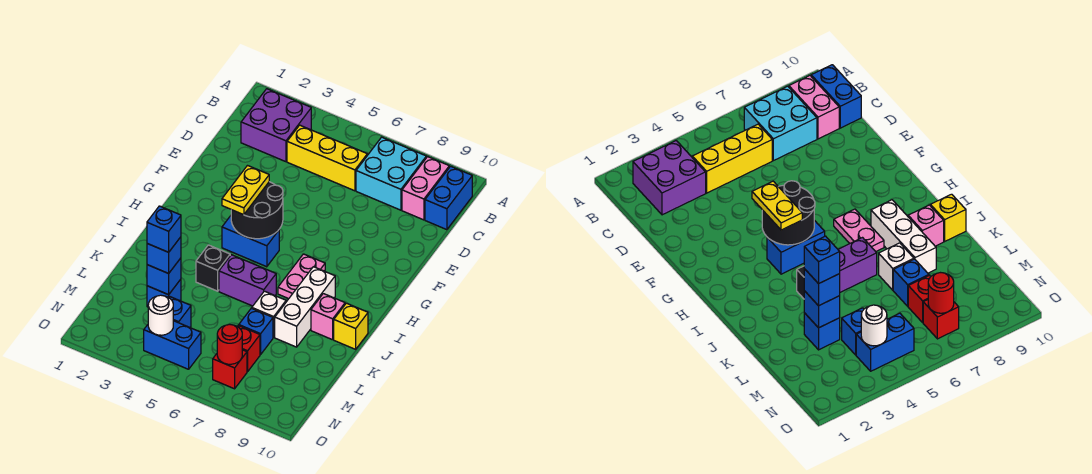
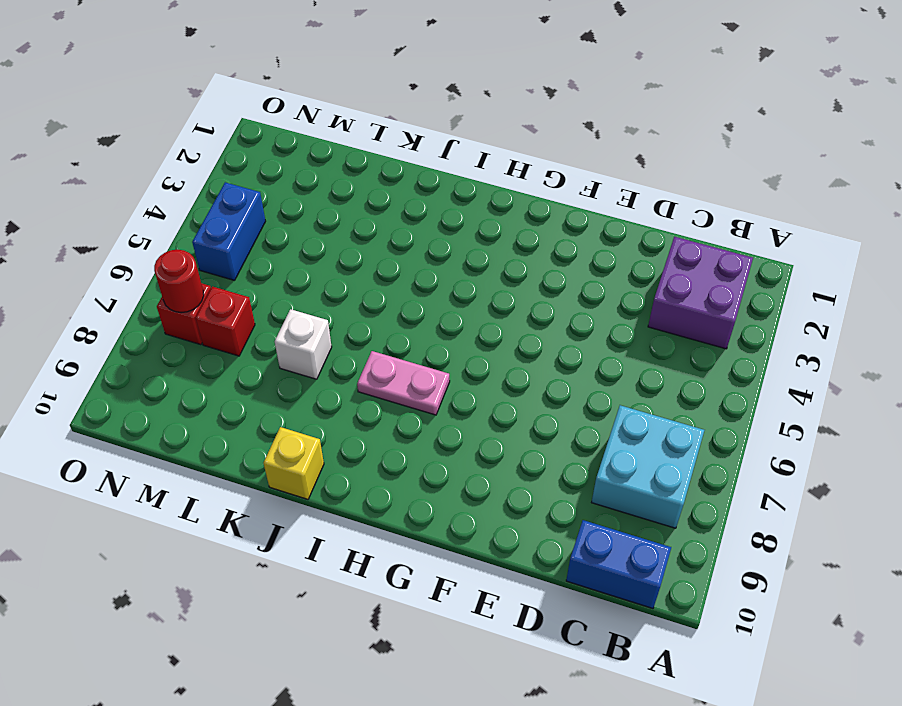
none -> pink brick B9:C9 level 1
none -> yellow brick C4:C6 level 1
none -> blue brick H4:H5 level 1

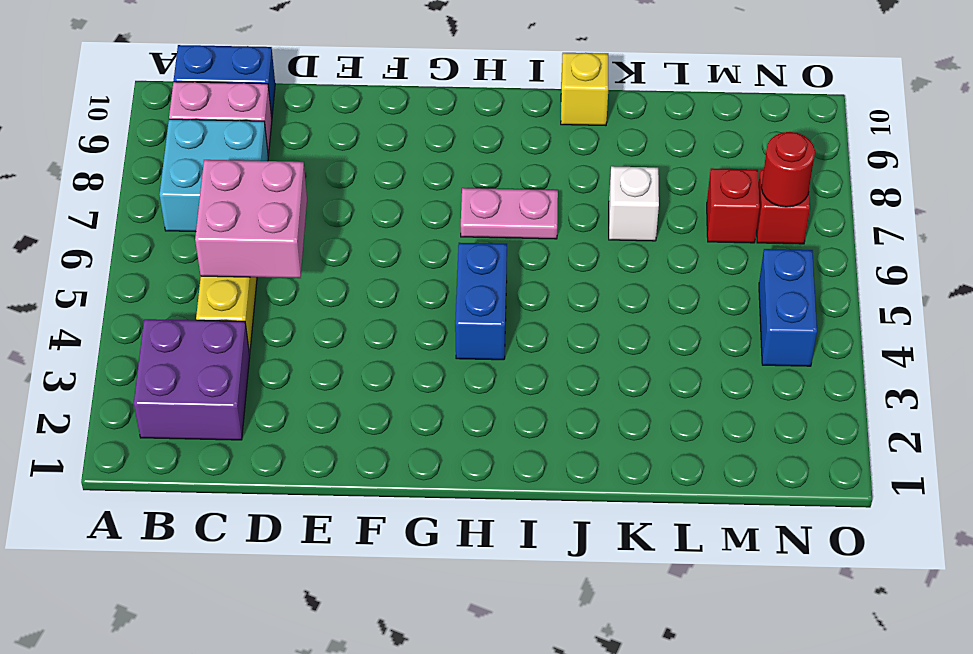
pink brick C5:D6 level 2 -> none
none -> white brick I8:K8 level 1
none -> black brick J4 level 1
none -> purple brick J5:J6 level 1

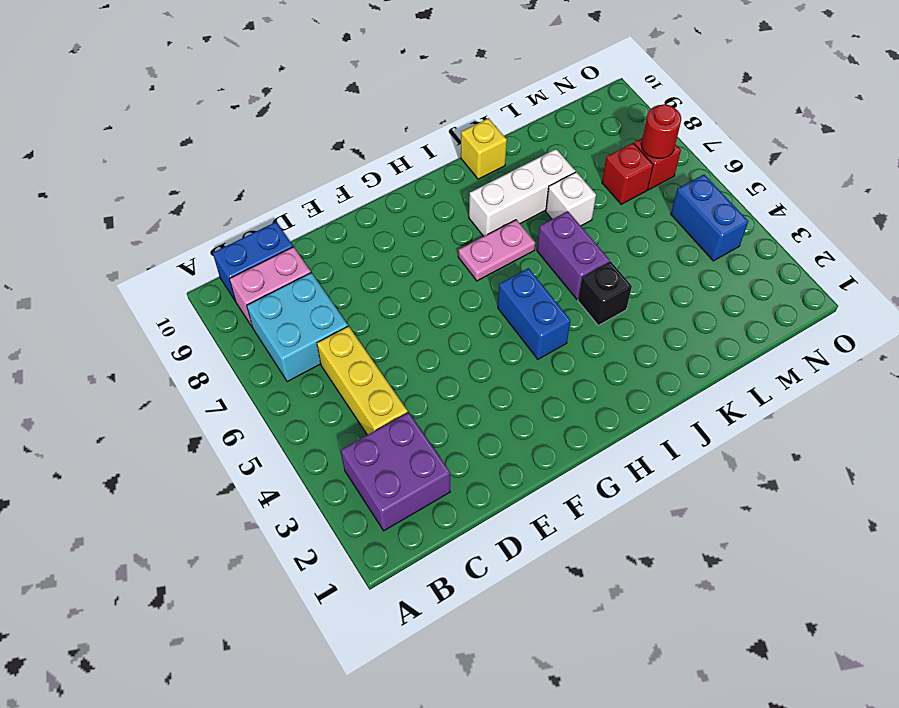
none -> pink brick J9 level 1
none -> blue brick L3 level 1
none -> blue brick L7 level 1

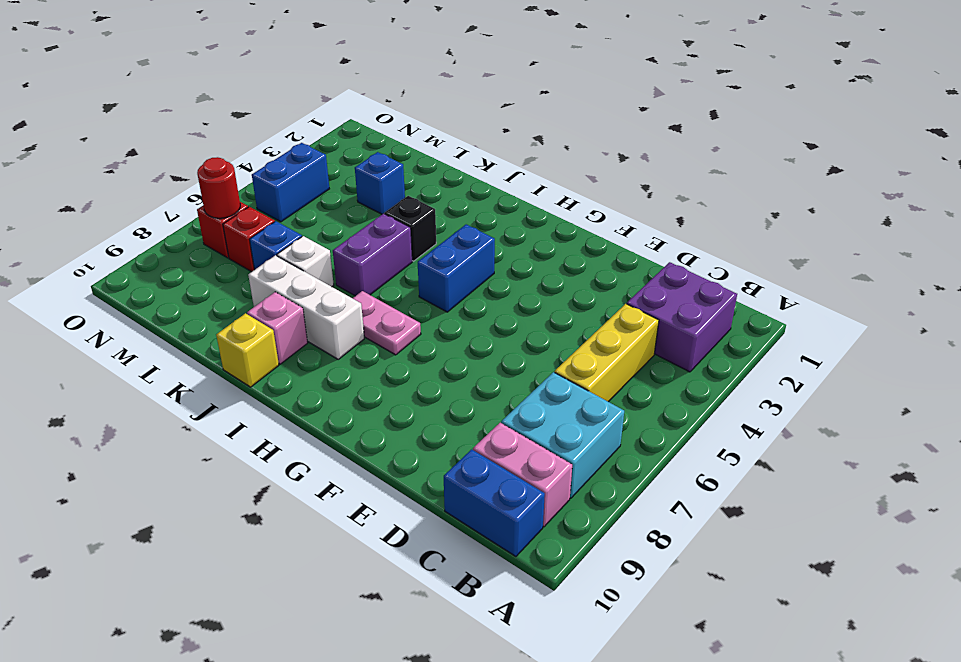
none -> blue brick M4 level 1
none -> black round brick G4:H5 level 2
none -> blue brick L3 level 2

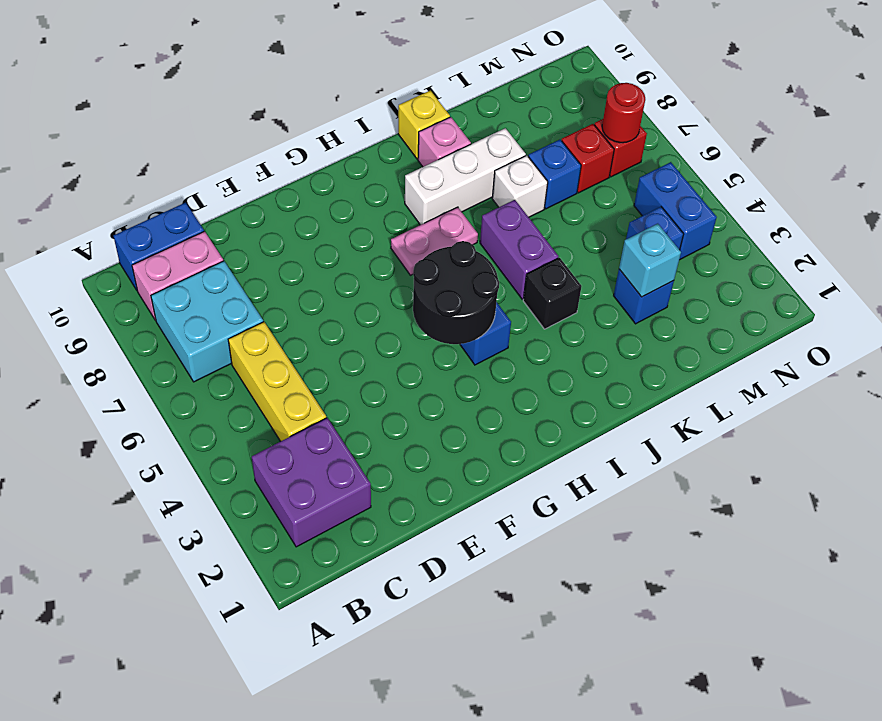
cyan brick L3 level 2 -> blue brick L3 level 2
none -> white round brick N4 level 2
none -> yellow plate G4:H4 level 3
none -> blue brick L3 level 3

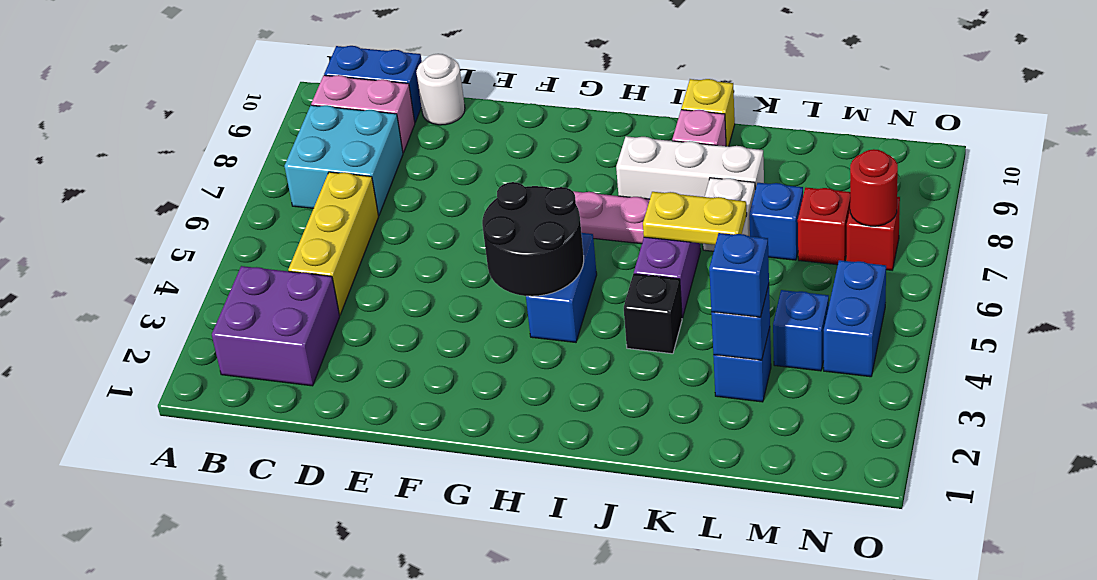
white round brick D10 level 1 -> white round brick N4 level 2
yellow plate J6:K6 level 2 -> yellow plate G4:H4 level 3
none -> blue brick L3 level 4

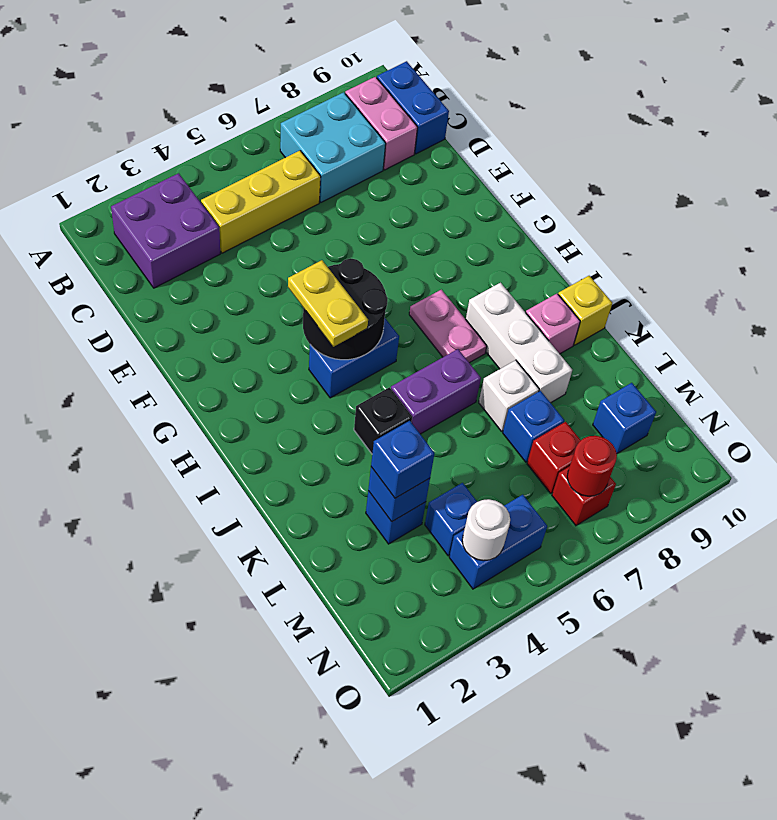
blue brick M9 level 1 -> blue brick L3 level 4

